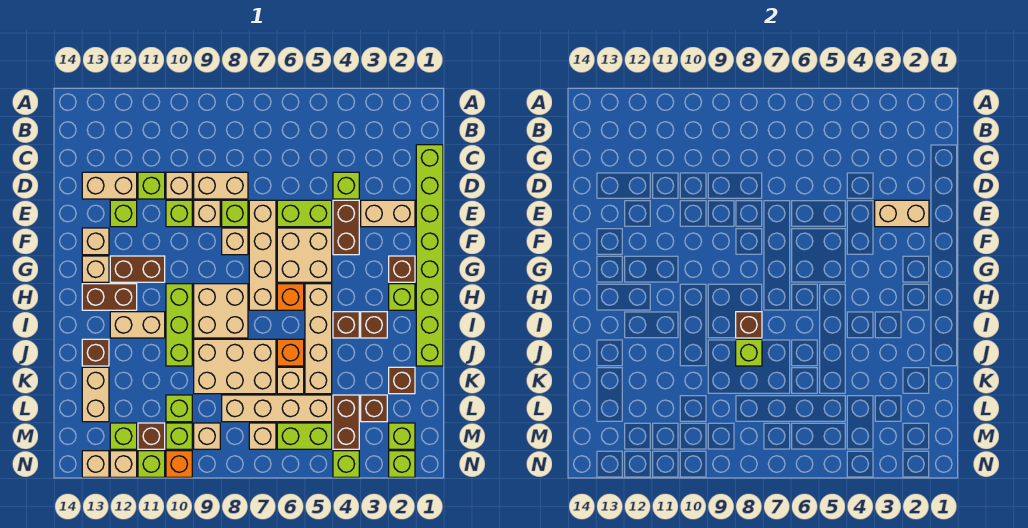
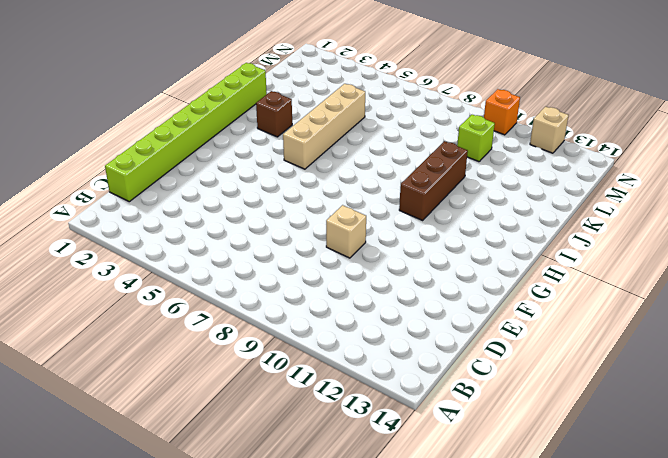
brown brick H10:J10 level 1 -> lime brick H10:J10 level 1
none -> lime brick D4 level 1
none -> tan brick D8:D9 level 1
none -> tan brick D10 level 1
none -> lime brick D11 level 1

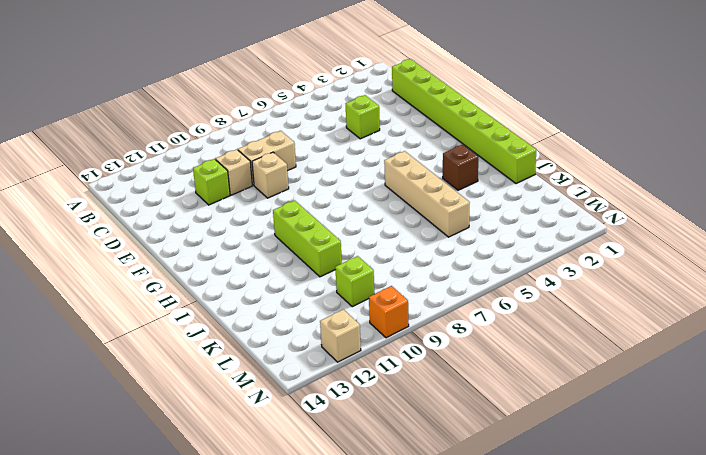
none -> tan brick D12:D13 level 1
none -> tan brick E2:E3 level 1
none -> brown brick E4:F4 level 1
none -> lime brick E5:E6 level 1

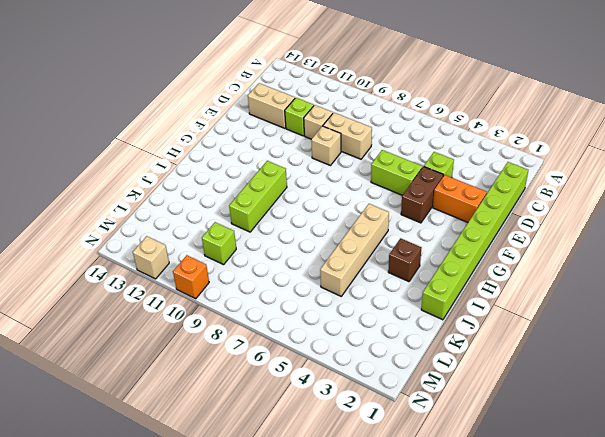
orange brick E2:E3 level 1 -> tan brick E2:E3 level 1
none -> tan brick E7:H7 level 1
none -> lime brick E8 level 1
none -> lime brick E10 level 1
none -> lime brick E12 level 1

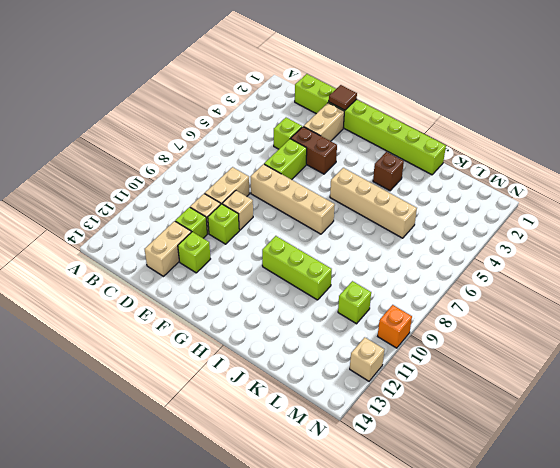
brown tile E1 level 2 -> none
none -> lime brick E8 level 1
none -> tan brick F5:G6 level 1
none -> tan brick F8 level 1
none -> tan brick F13 level 1

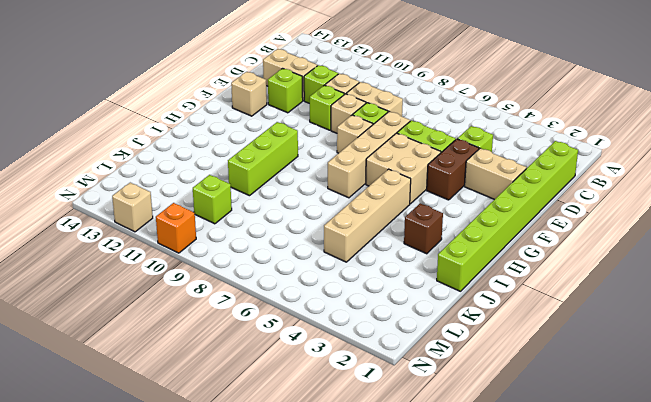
none -> brown brick G2 level 1
none -> brown brick G11:G12 level 1
none -> tan brick G13 level 1
none -> lime brick H2 level 1

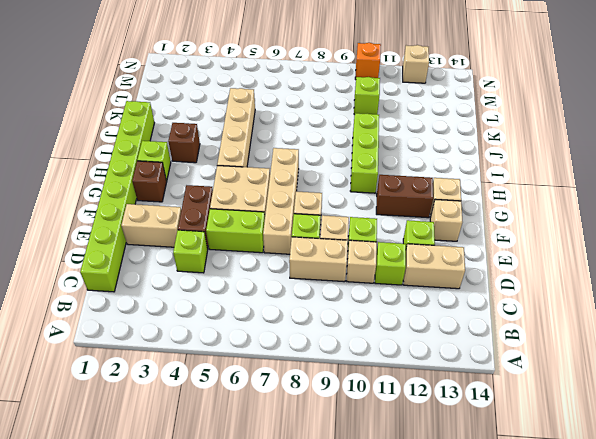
none -> orange brick H6 level 1
none -> tan brick H8:I9 level 1
none -> brown brick H12:H13 level 1
none -> brown brick I4 level 1

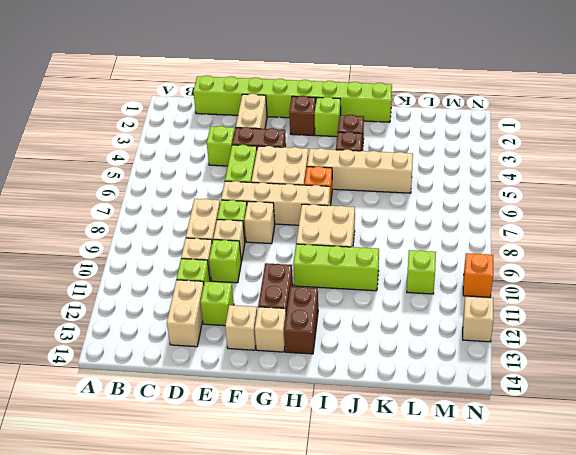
none -> tan brick I11:I12 level 1
none -> orange brick J6 level 1
none -> tan brick J7:K9 level 1
none -> brown brick J13 level 1

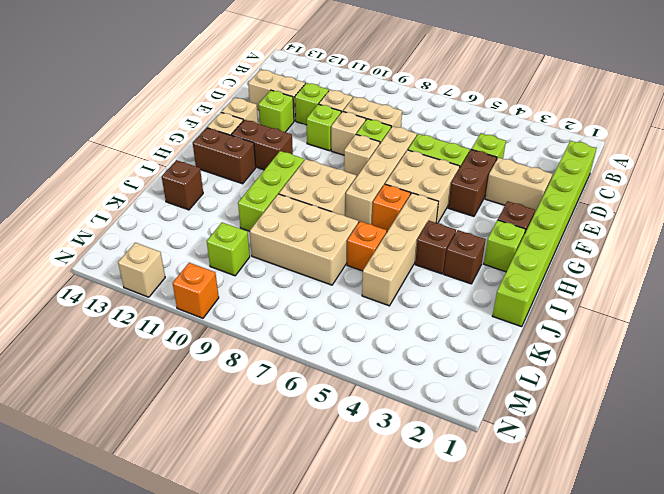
none -> tan brick I11:I12 level 1
none -> brown brick K2 level 1
none -> tan brick K6 level 1
none -> tan brick K13:L13 level 1

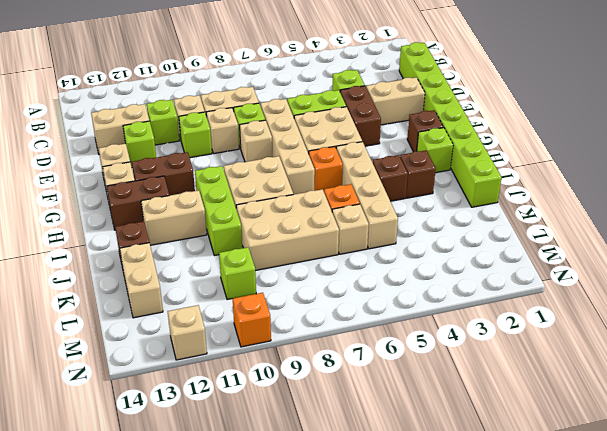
none -> brown brick K2 level 1
none -> brown brick L3 level 1
none -> brown brick L4:M4 level 1
none -> tan brick L5:L8 level 1

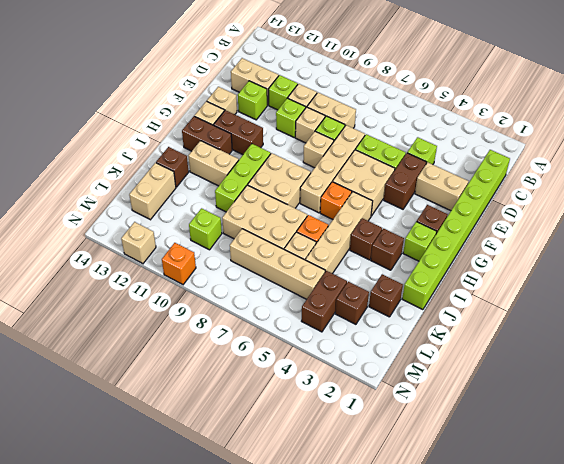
none -> lime brick M2 level 1
none -> lime brick M5:M6 level 1
none -> tan brick M7 level 1
none -> tan brick M9 level 1

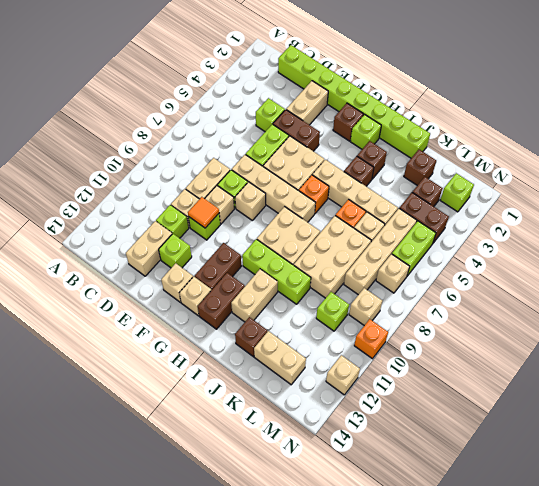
orange tile E10 level 2 -> none
none -> lime brick M10 level 1
none -> brown brick M11 level 1
none -> lime brick M12 level 1
none -> lime brick N2 level 1

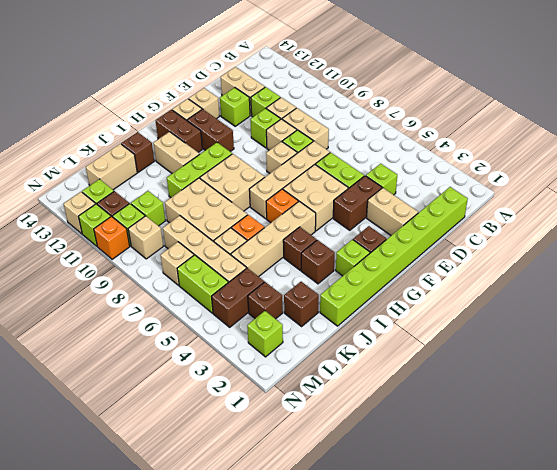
none -> lime brick N2 level 1
none -> lime brick N4 level 1
none -> tan brick N13 level 1
none -> tan brick E2:E3 level 2

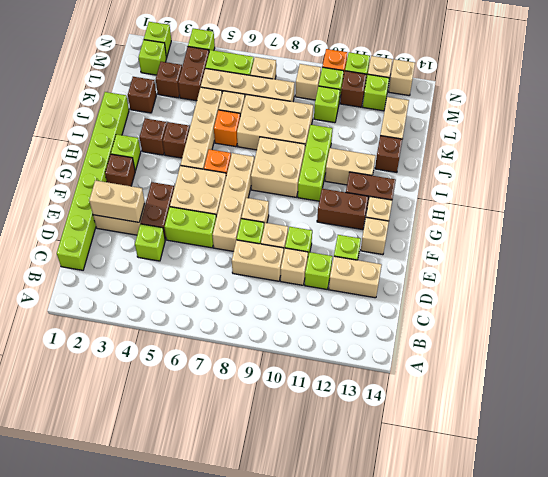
none -> brown brick I8 level 2
none -> lime brick J8 level 2

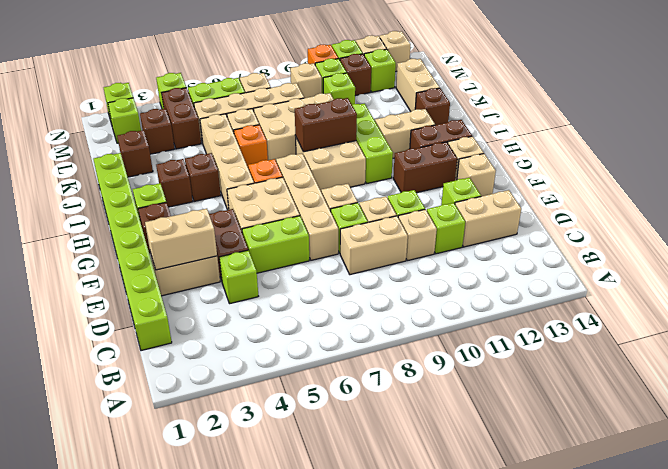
brown brick I8:I9 level 2 -> brown brick I8 level 2
none -> lime brick J8 level 2

